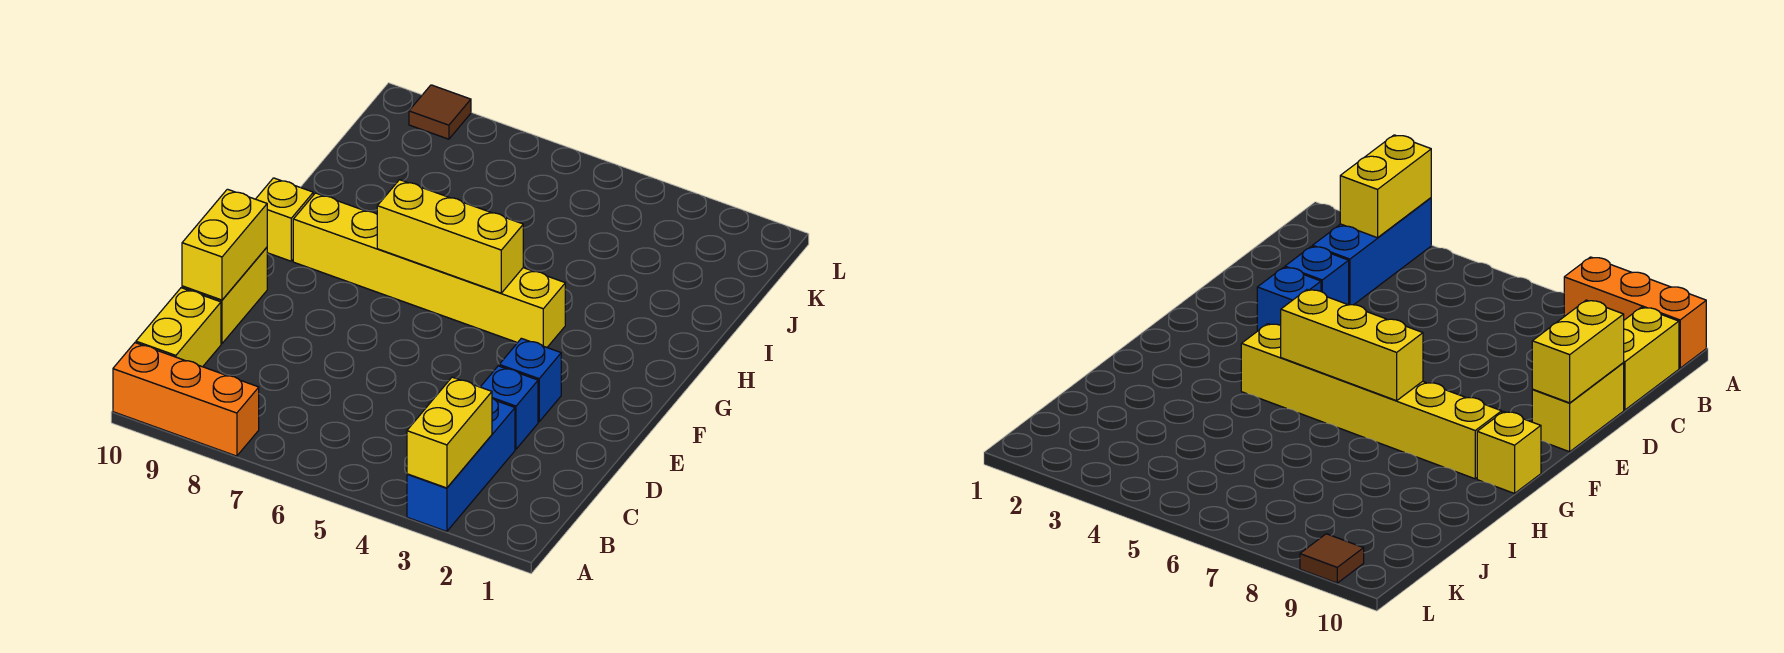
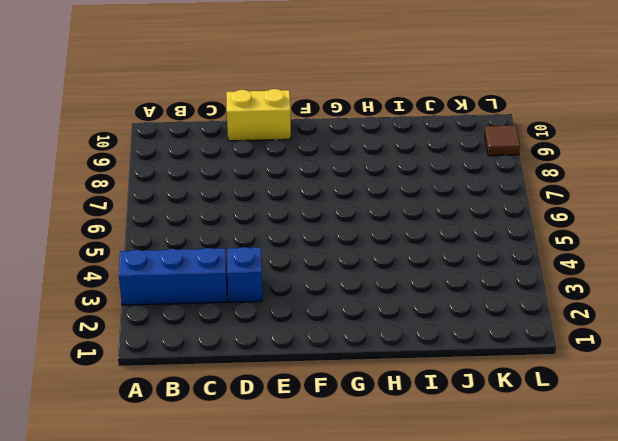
none -> orange brick A8:A10 level 1
none -> yellow brick B10:C10 level 1
none -> blue brick E3 level 1

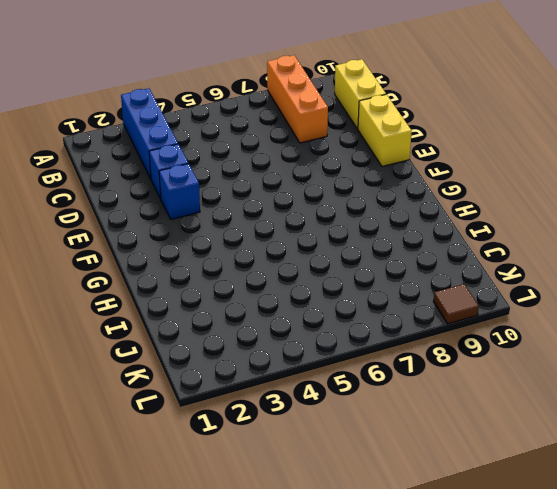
orange brick A8:C8 level 1 -> orange brick A8:A10 level 1
none -> yellow brick G4:G9 level 1
none -> yellow brick G10 level 1
none -> yellow brick A3:B3 level 2

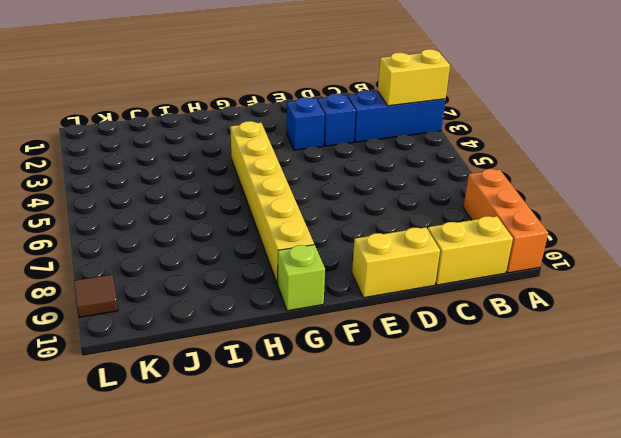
lime brick G10 level 1 -> yellow brick G10 level 1
none -> yellow brick D10:E10 level 2
none -> yellow brick G5:G7 level 2

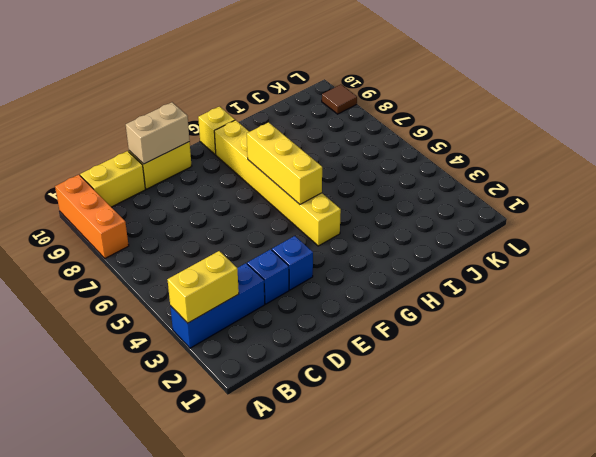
tan brick D10:E10 level 2 -> yellow brick D10:E10 level 2

